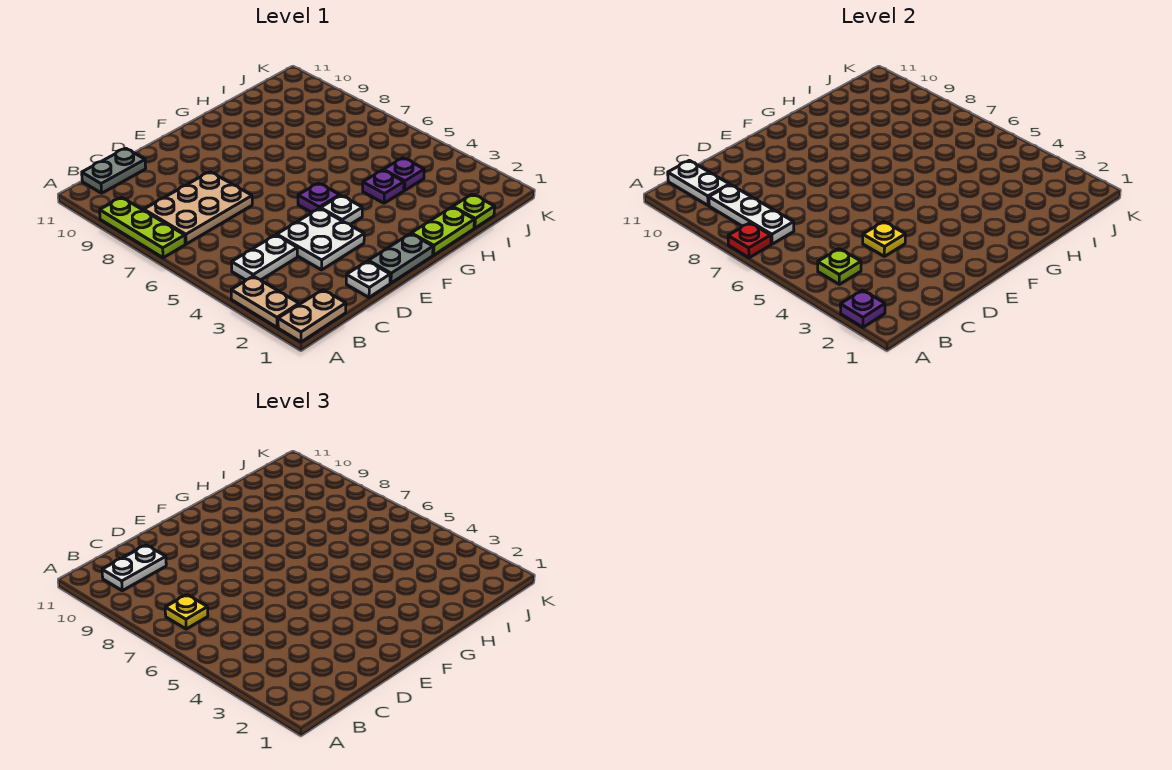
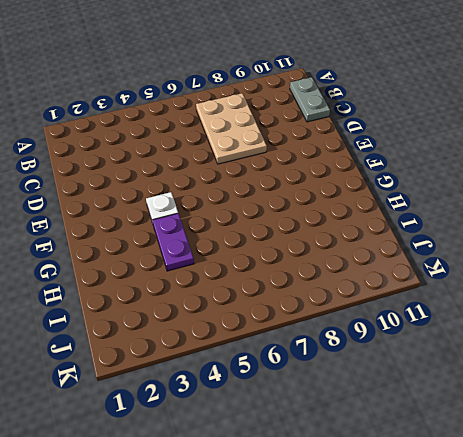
purple plate G4:H4 level 1 -> purple plate H4 level 1
none -> tan plate A1:B1 level 1
none -> tan plate A2:A3 level 1
none -> lime plate A7:A9 level 1

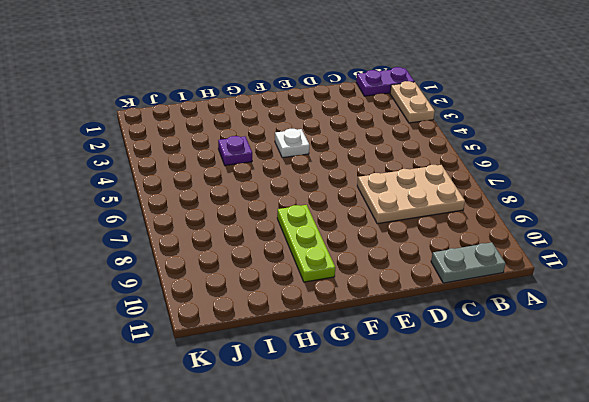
purple plate A1:B1 level 1 -> tan plate A1:B1 level 1
lime plate G8:G10 level 1 -> lime plate A7:A9 level 1
none -> white plate B4:C4 level 1
none -> white plate D1 level 1
none -> white plate D3:E4 level 1

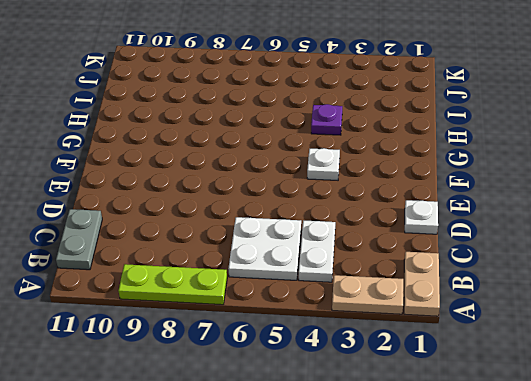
white plate B5:C6 level 1 -> white plate D3:E4 level 1
none -> tan plate B7:D8 level 1
none -> grey plate E1:F1 level 1
none -> purple plate F5 level 1

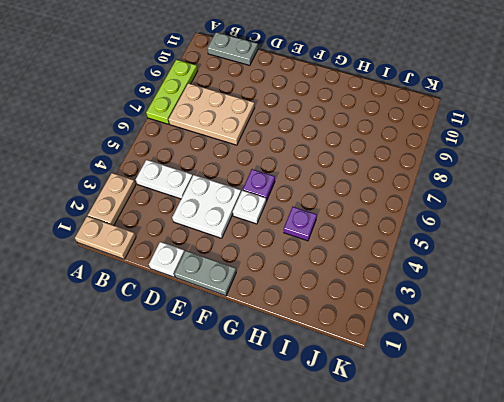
none -> lime plate G1:H1 level 1
none -> lime plate I1 level 1
none -> purple plate I4 level 1

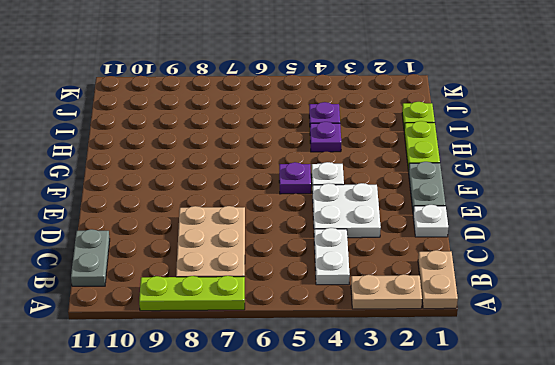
none -> purple plate A2 level 2
none -> red plate A7 level 2
none -> lime plate B4 level 2

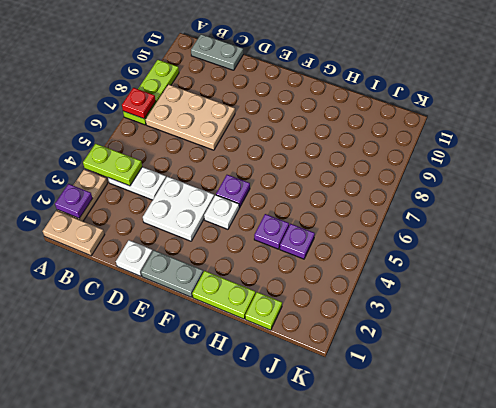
lime plate A4:B4 level 2 -> lime plate B4 level 2
none -> white plate B7:B9 level 2
none -> white plate B10:B11 level 2
none -> yellow plate D4 level 2

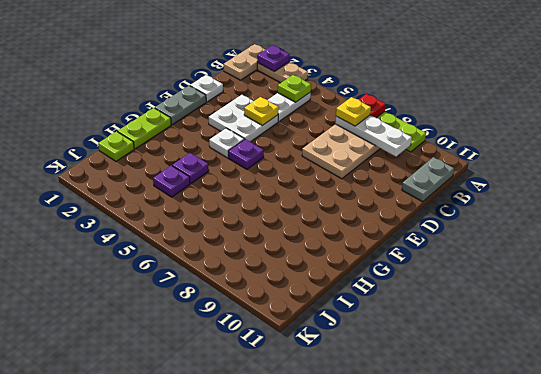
none -> white plate B10:B11 level 2
none -> white plate B10:C10 level 3

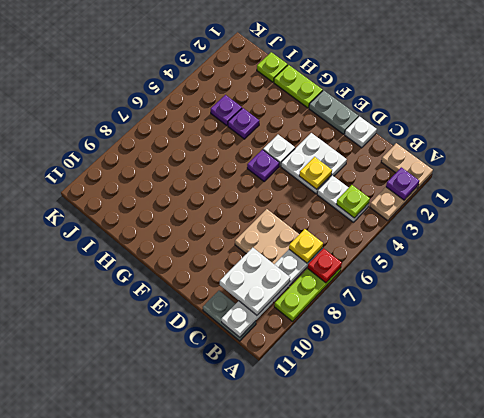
white plate B9:C10 level 3 -> white plate B10:C10 level 3

